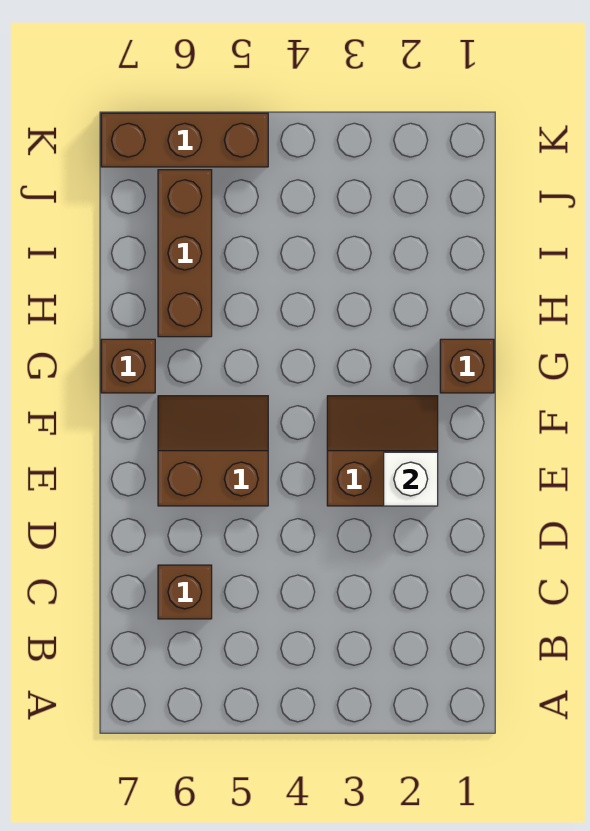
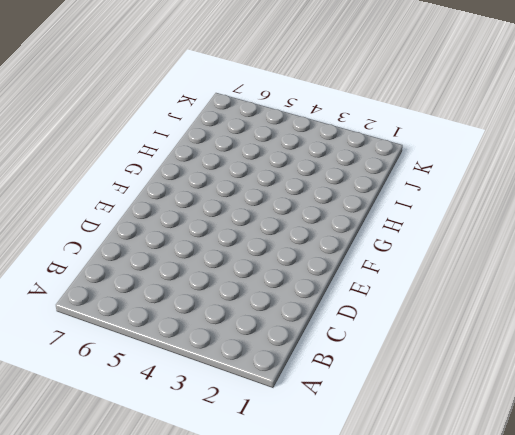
none -> brown brick C6 level 1
none -> brown slope E2:F3 level 1 top E

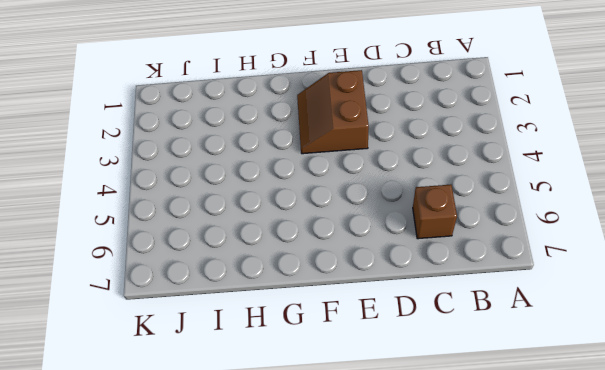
none -> brown slope E5:F6 level 1 top E
none -> brown brick G1 level 1

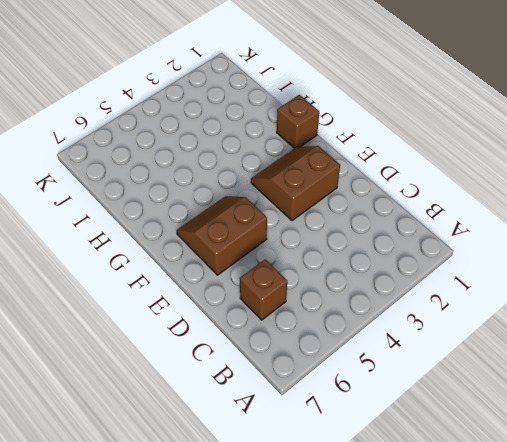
none -> brown brick G7 level 1
none -> brown brick H6:J6 level 1

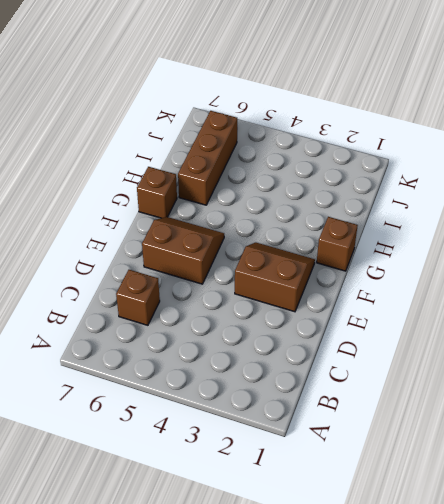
none -> brown brick K5:K7 level 1
none -> white brick E2 level 2

